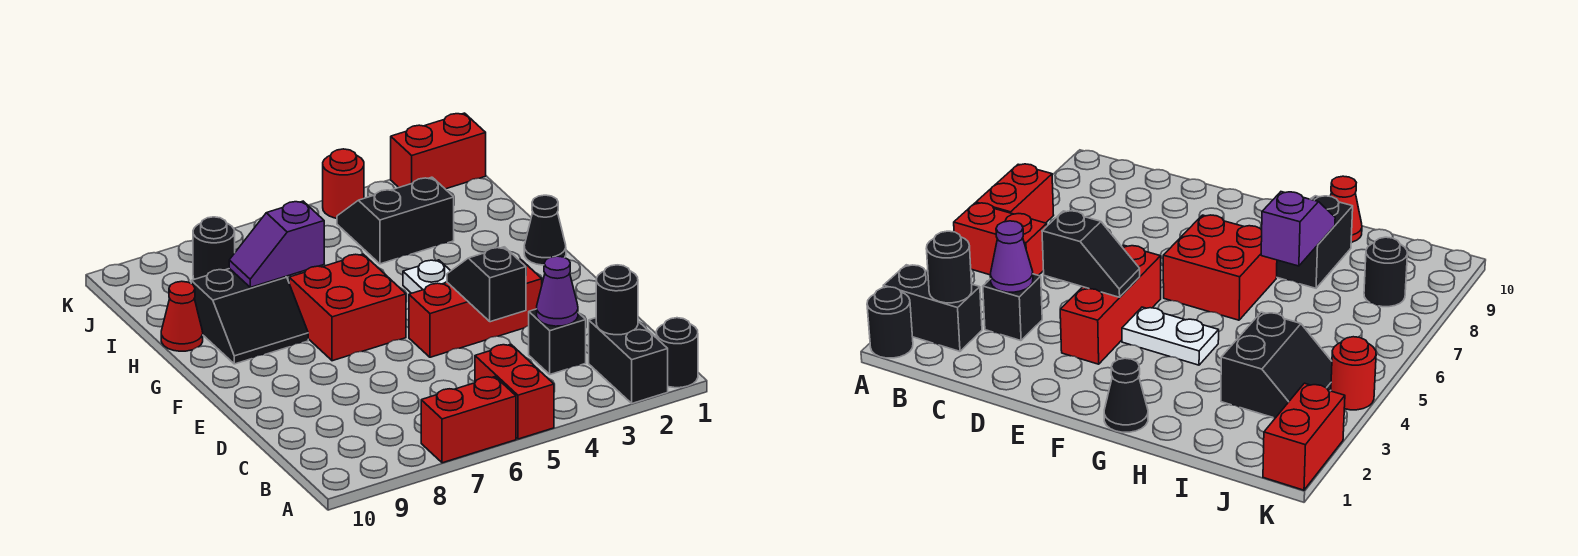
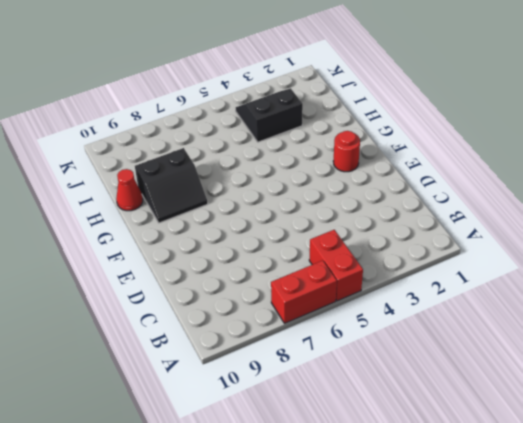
red round brick F2 level 1 -> red round brick K4 level 1
none -> black round brick A1 level 1
none -> black brick A2:B2 level 1
none -> black brick C3 level 1

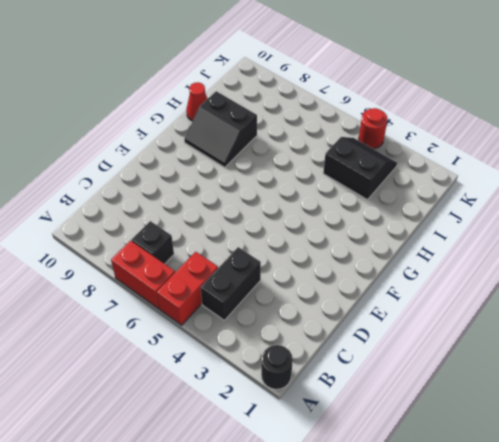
black brick B4:C4 level 1 -> black brick A2:B2 level 1
black brick B7 level 1 -> black brick C3 level 1
none -> red brick E3:E5 level 1
none -> white plate F4:G4 level 1
none -> red brick F6:G7 level 1

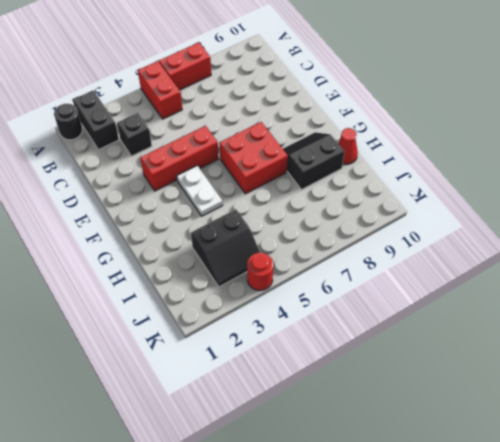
none -> black cone G1 level 1
none -> black round brick J8 level 1
none -> red brick K1:K2 level 1

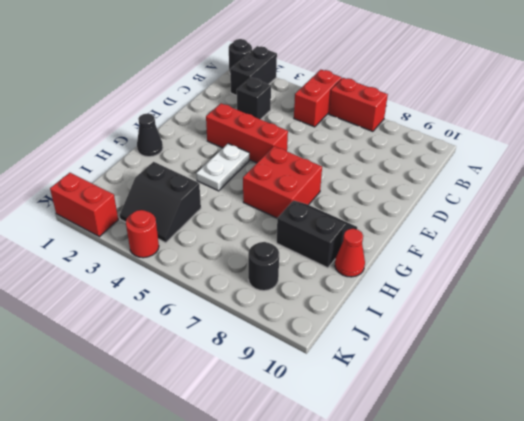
none -> black round brick B2 level 2
none -> purple cone C3 level 2
none -> black slope D4:E4 level 2 top D

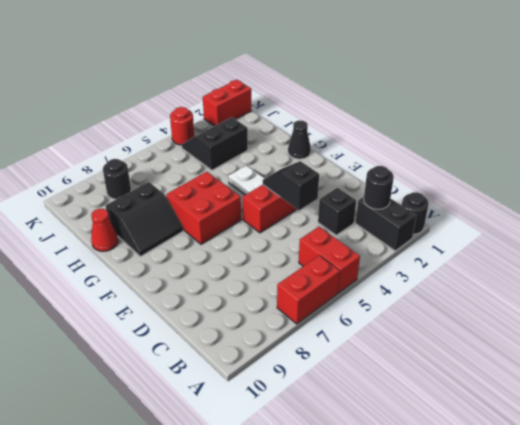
none -> purple cone C3 level 2
none -> purple slope H7:H8 level 2 top 7

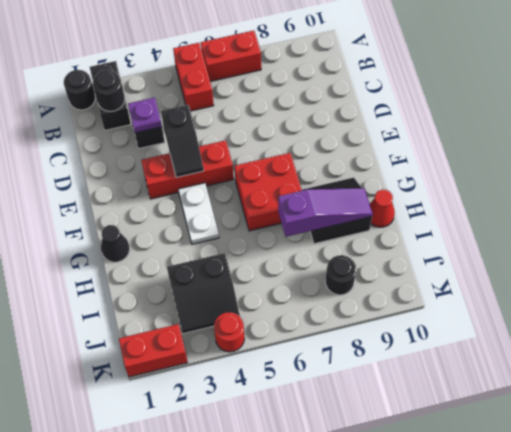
purple plate C3 level 2 -> purple cone C3 level 2
purple slope H7:H9 level 2 top 7 -> purple slope H7:H8 level 2 top 7

